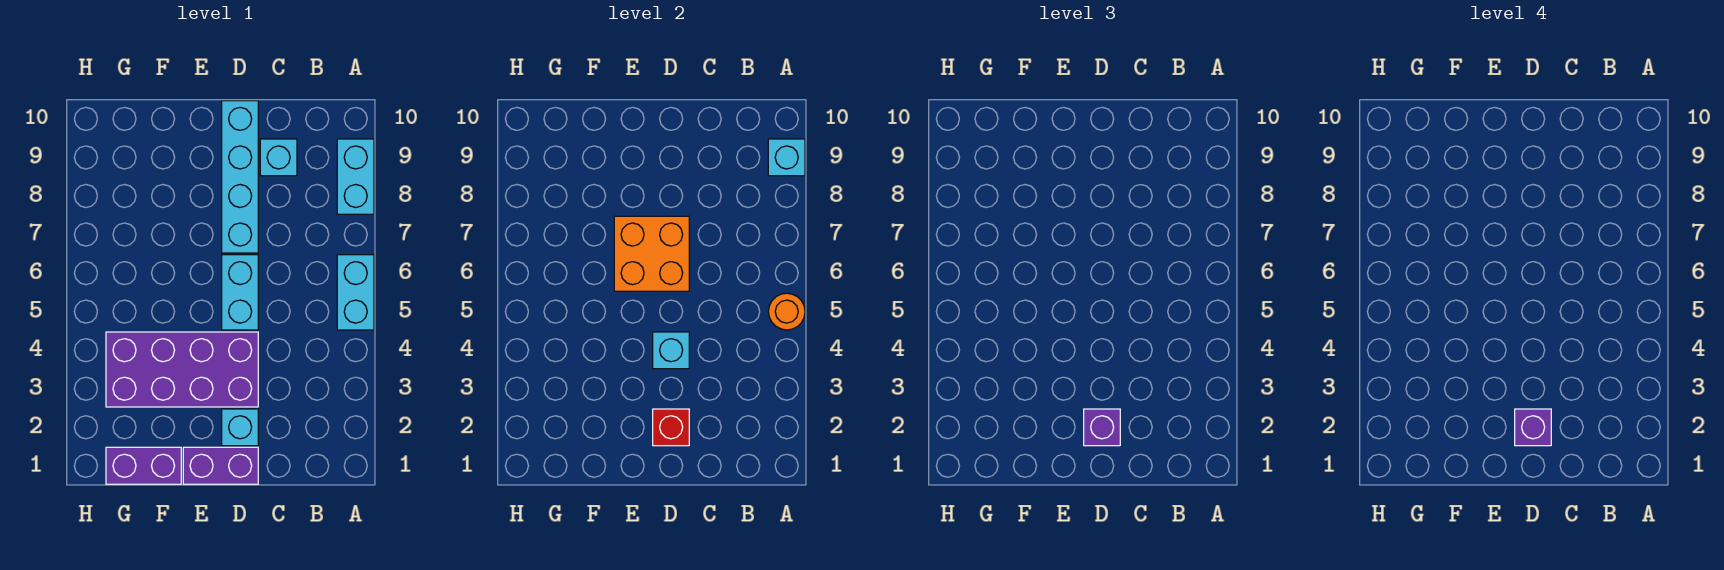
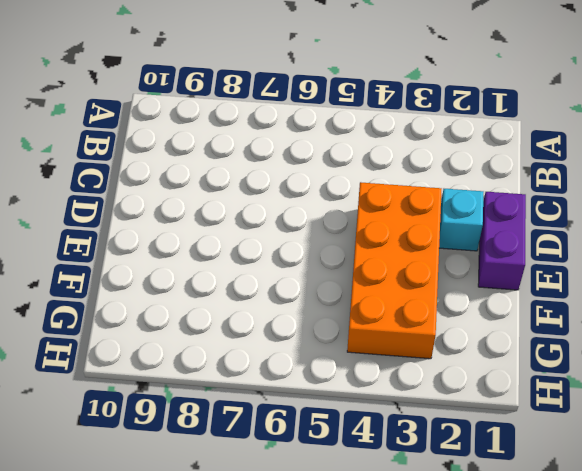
orange brick D3:G4 level 1 -> purple brick D3:G4 level 1
none -> cyan brick A5:A6 level 1
none -> cyan brick A8:A9 level 1
none -> cyan brick C9 level 1

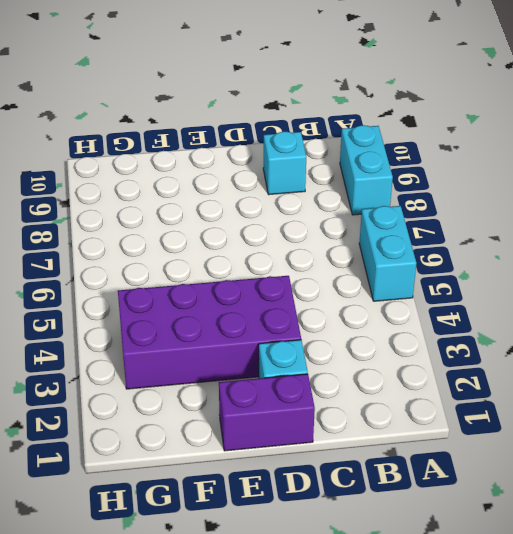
none -> cyan brick D5:D6 level 1
none -> cyan brick D7:D10 level 1
none -> purple brick F1:G1 level 1

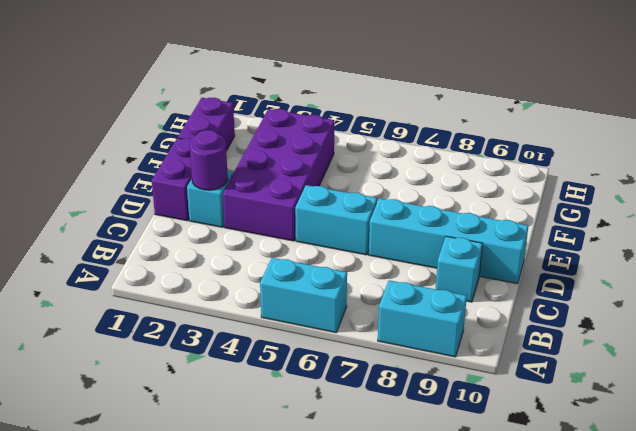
purple round brick D2 level 2 -> red brick D2 level 2
none -> orange round brick A5 level 2
none -> cyan brick A9 level 2
none -> cyan brick D4 level 2

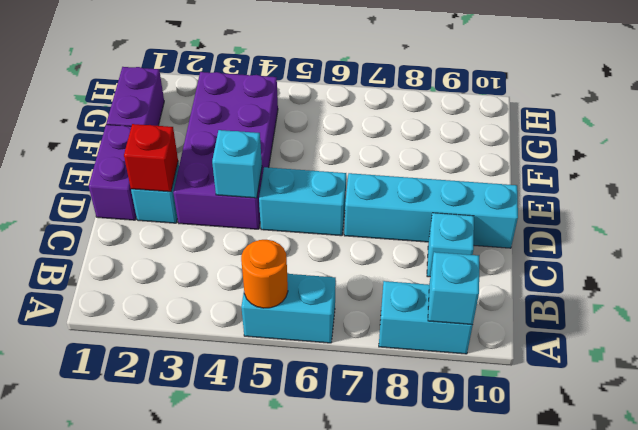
none -> orange brick D6:E7 level 2
none -> purple brick D2 level 3
none -> purple brick D2 level 4

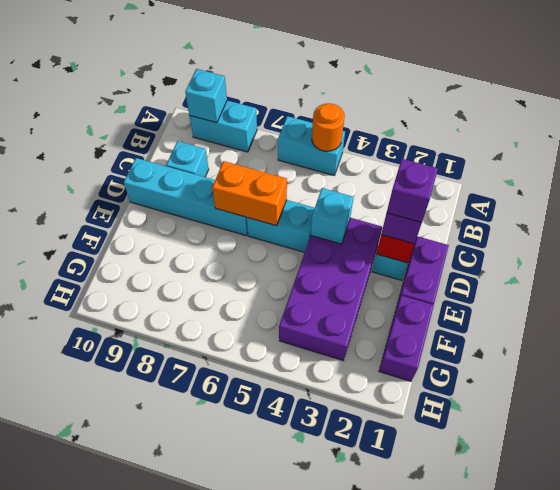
orange brick D6:D7 level 2 -> orange brick D6:E7 level 2

